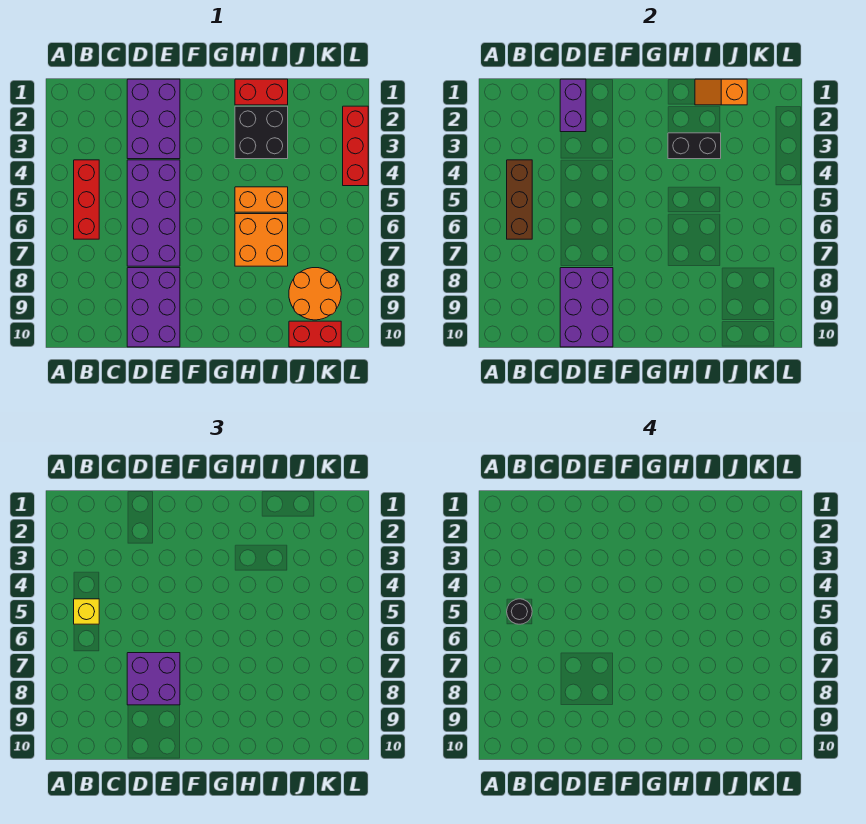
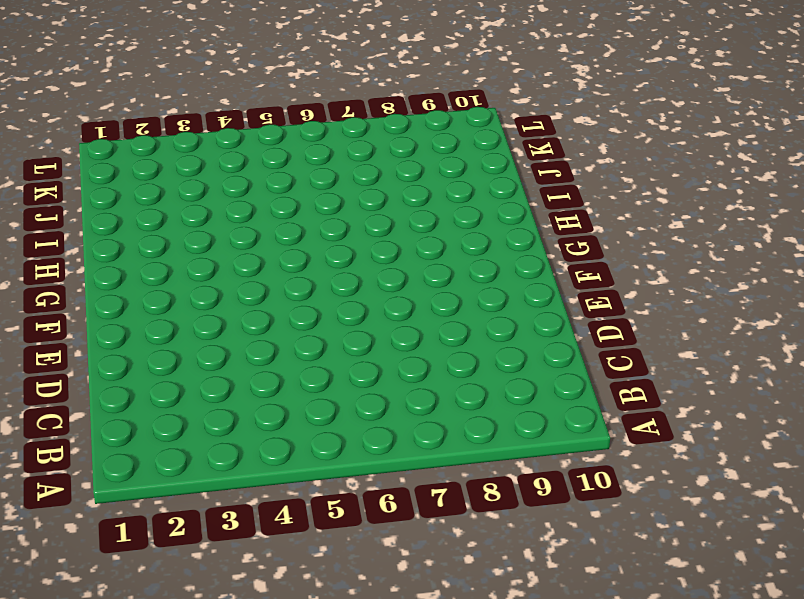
none -> red brick B4:B6 level 1
none -> purple brick D1:E3 level 1
none -> purple brick D4:E7 level 1

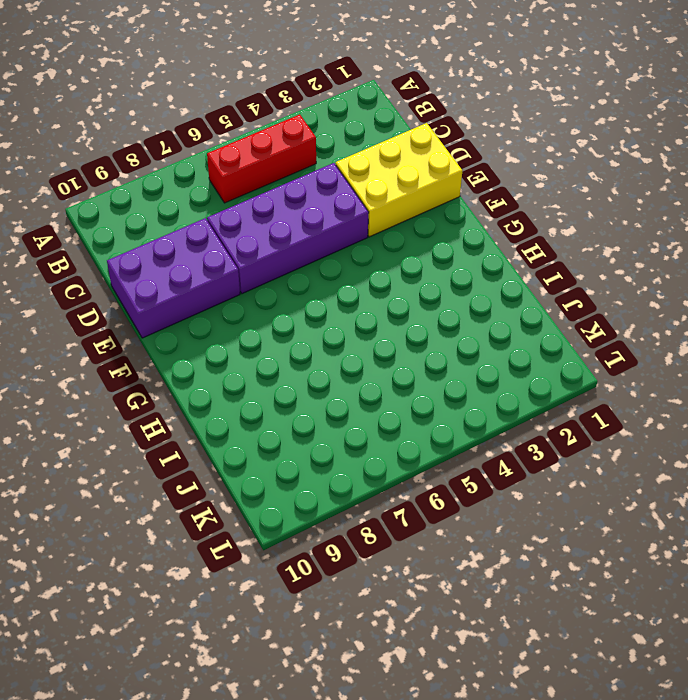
yellow brick D1:E3 level 1 -> purple brick D1:E3 level 1
none -> red brick H1:I1 level 1
none -> black brick H2:I3 level 1
none -> orange brick H5:I5 level 1

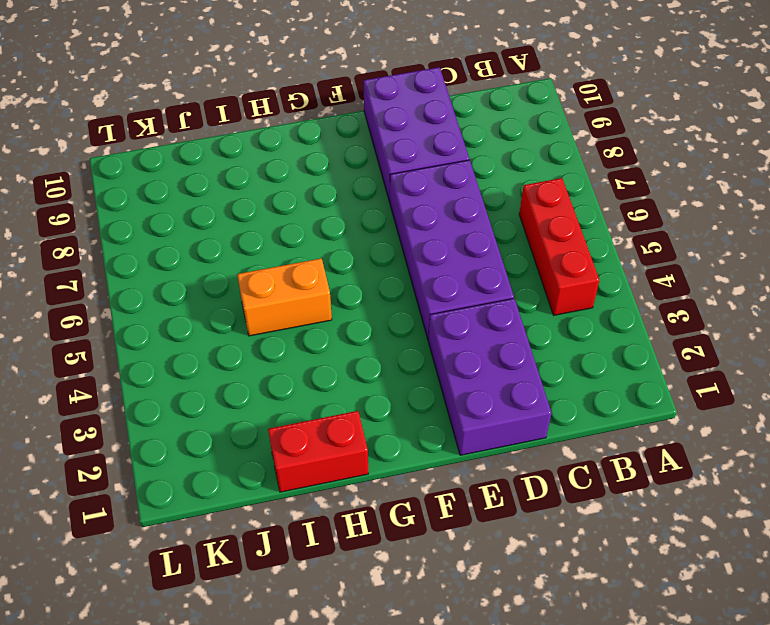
none -> black brick H2:I3 level 1
none -> orange brick H6:I7 level 1
none -> orange round brick J8:K9 level 1

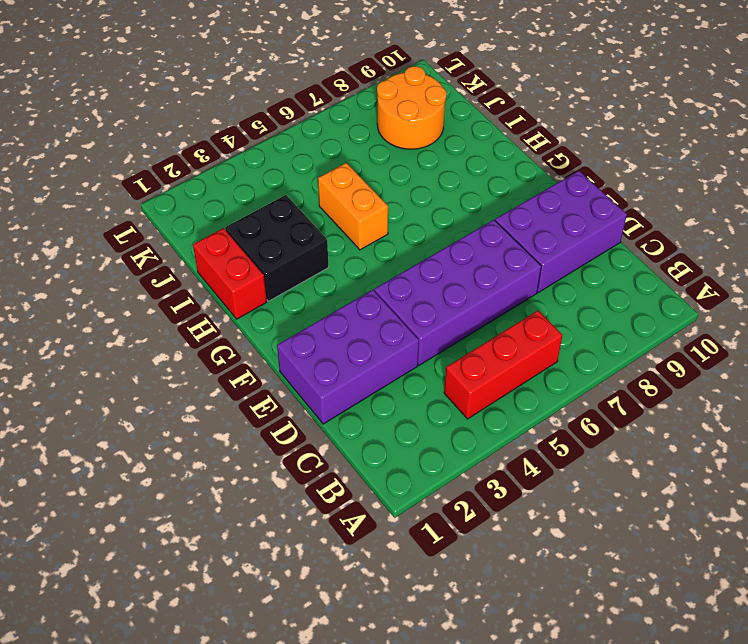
none -> orange brick H6:I7 level 1
none -> red brick J10:K10 level 1
none -> red brick L2:L4 level 1

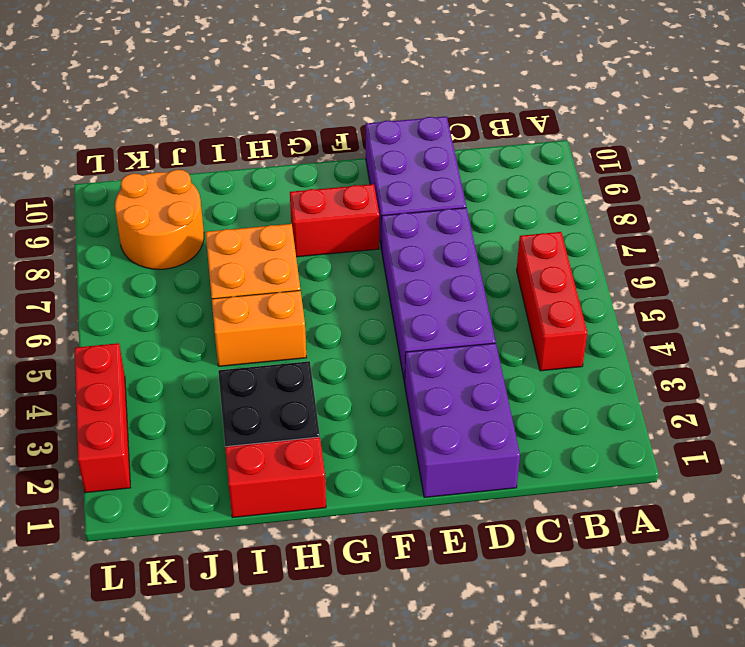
red brick F8:G8 level 1 -> red brick J10:K10 level 1
none -> brown brick B4:B6 level 2
none -> purple brick D1:D2 level 2
none -> purple brick D8:E10 level 2

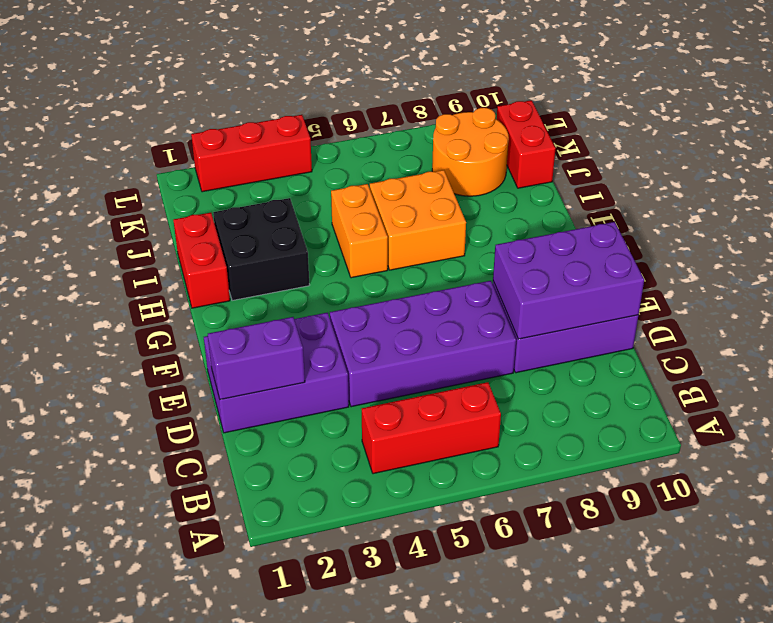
none -> brown brick B4:B6 level 2
none -> black brick H3:I3 level 2
none -> orange slope I1:J1 level 2 top J

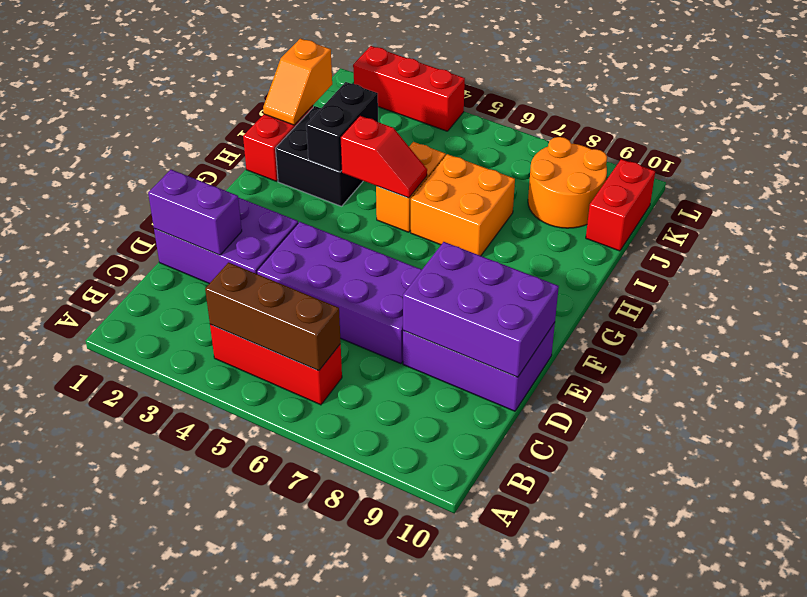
red slope H4:H5 level 2 top 4 -> none
none -> yellow brick B5 level 3
none -> purple brick D7:E8 level 3
none -> black round brick B5 level 4

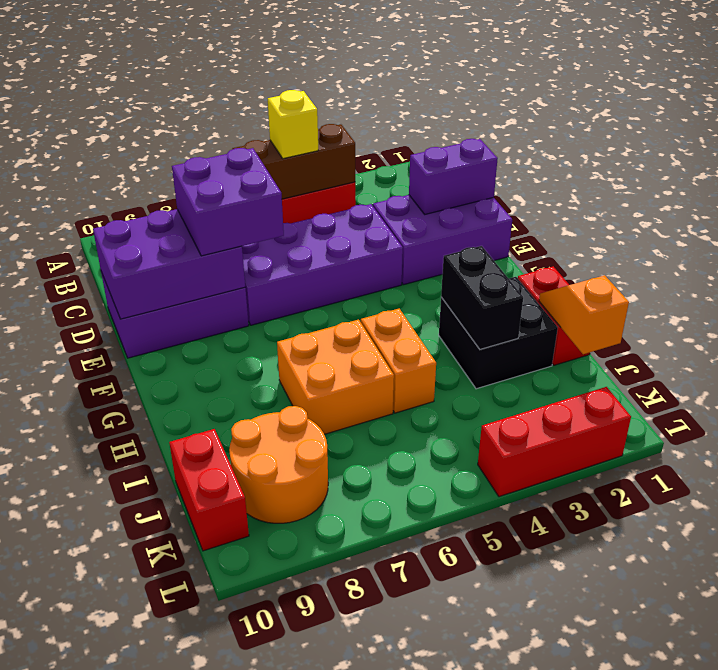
none -> black round brick B5 level 4

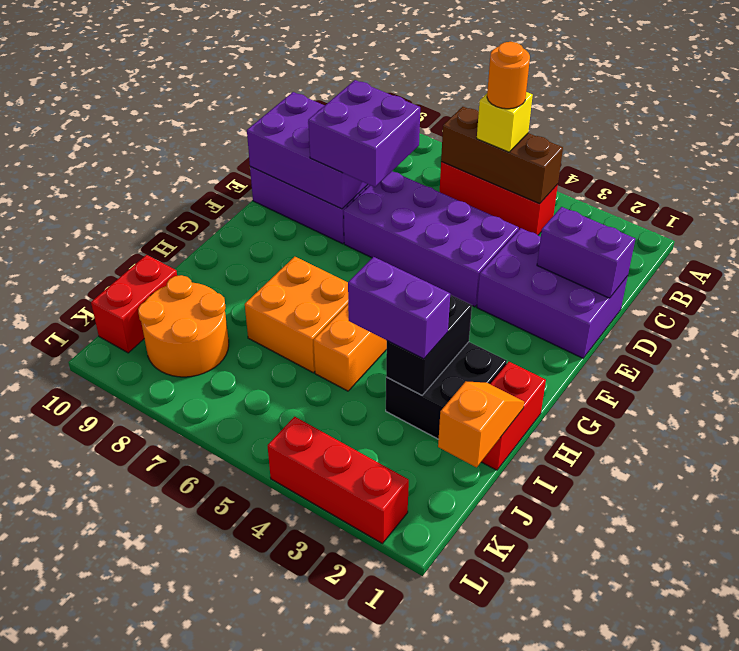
orange round brick B5 level 4 -> black round brick B5 level 4
purple brick I3:I4 level 3 -> none

